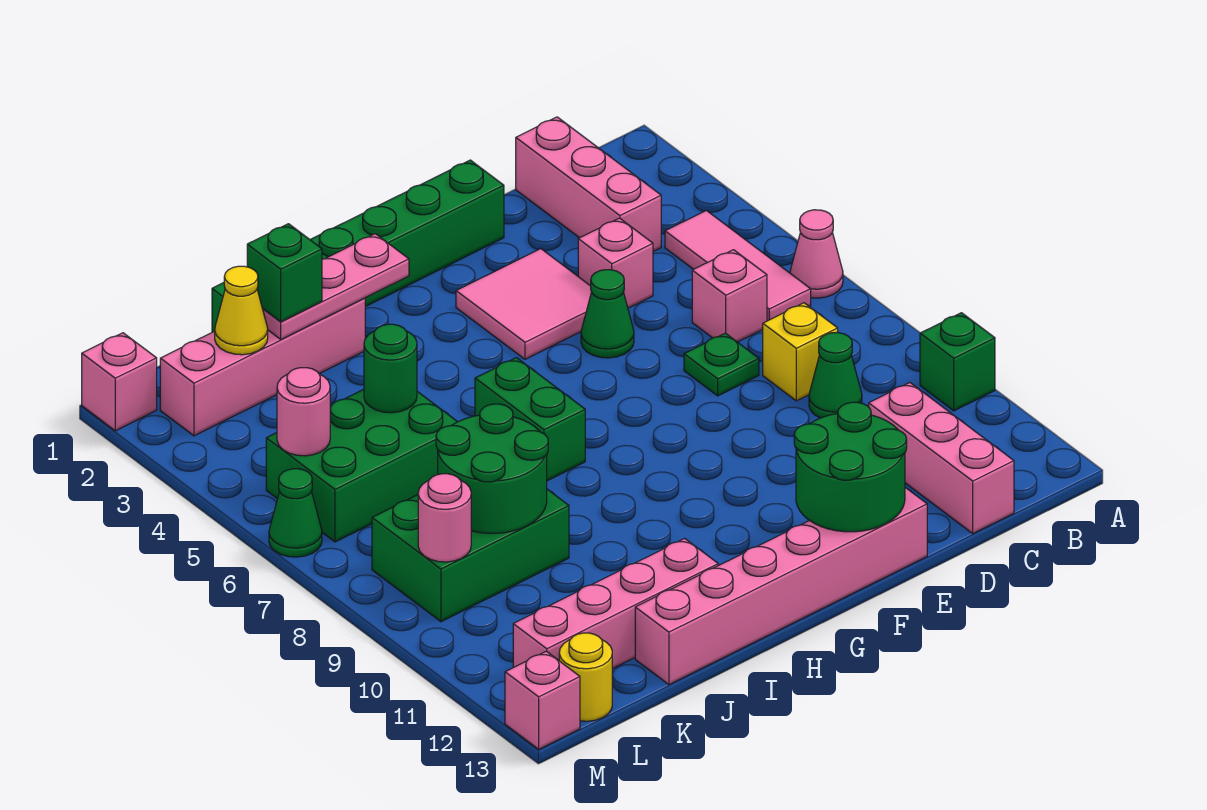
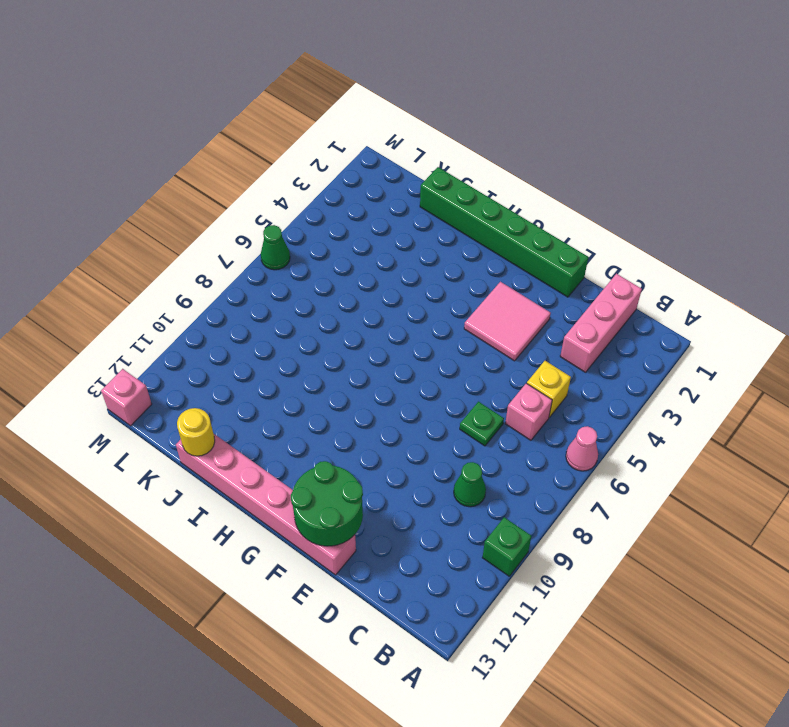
yellow brick C5 level 1 -> yellow brick C8 level 1
yellow round brick J13 level 2 -> yellow round brick L13 level 1
none -> pink tile B4:B6 level 1
none -> pink brick C11:C13 level 1
none -> pink brick D4 level 1
none -> green cone E5 level 1

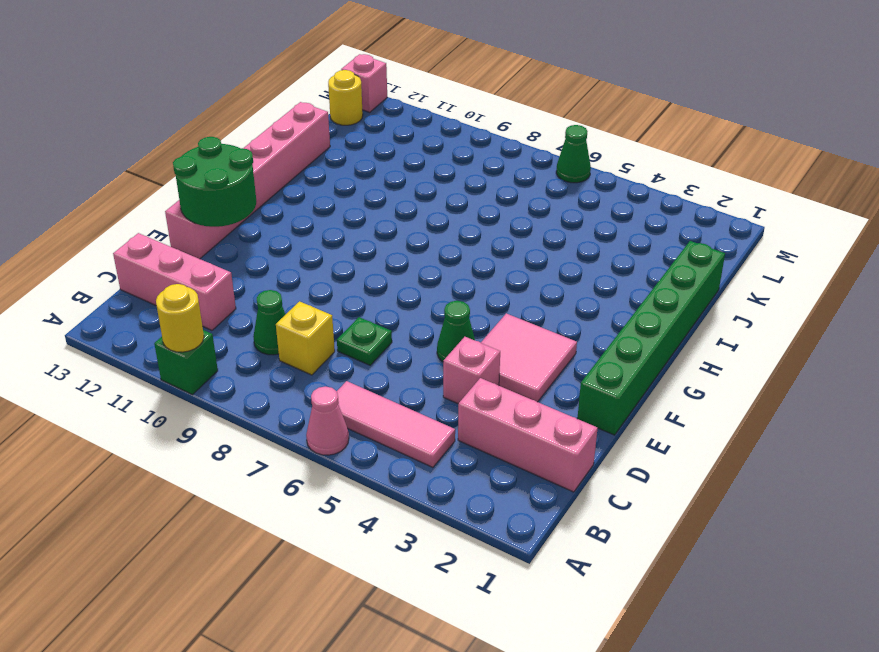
yellow round brick A10 level 2 -> none
none -> pink brick C6 level 1
none -> green brick H6:H7 level 1
none -> pink brick I2:L2 level 1
none -> pink brick I12:L12 level 1

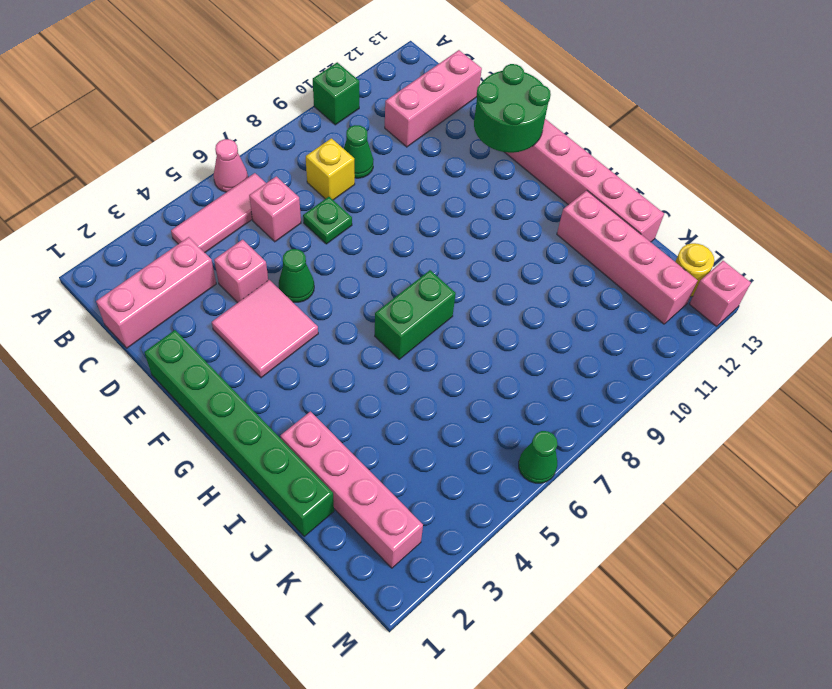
none -> green brick J5:L6 level 1
none -> green brick J8:L9 level 1
none -> pink brick M1 level 1
none -> pink plate H2:J2 level 2

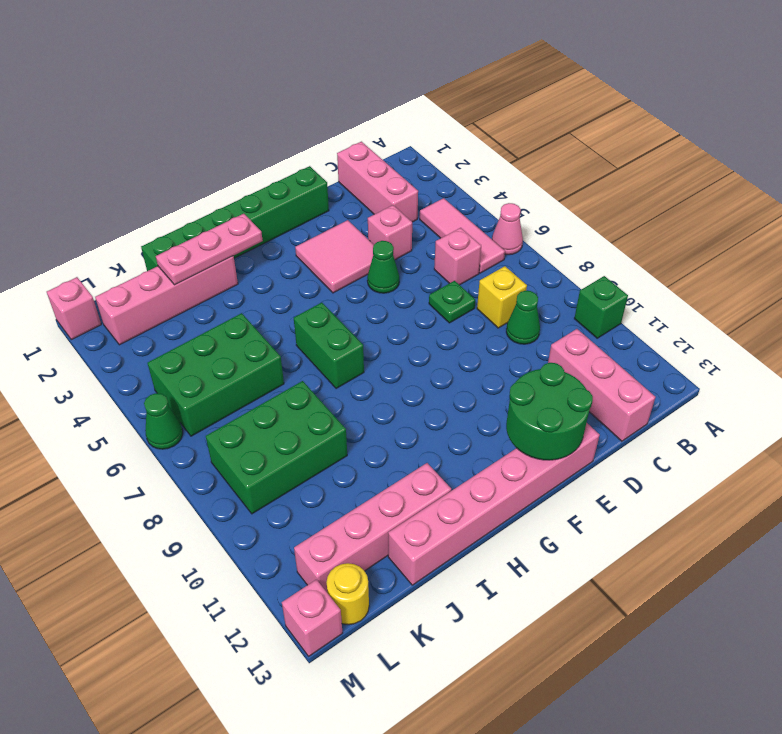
none -> green round brick J5 level 2
none -> green round brick J8:K9 level 2
none -> yellow cone K2 level 2
none -> pink round brick L5 level 2

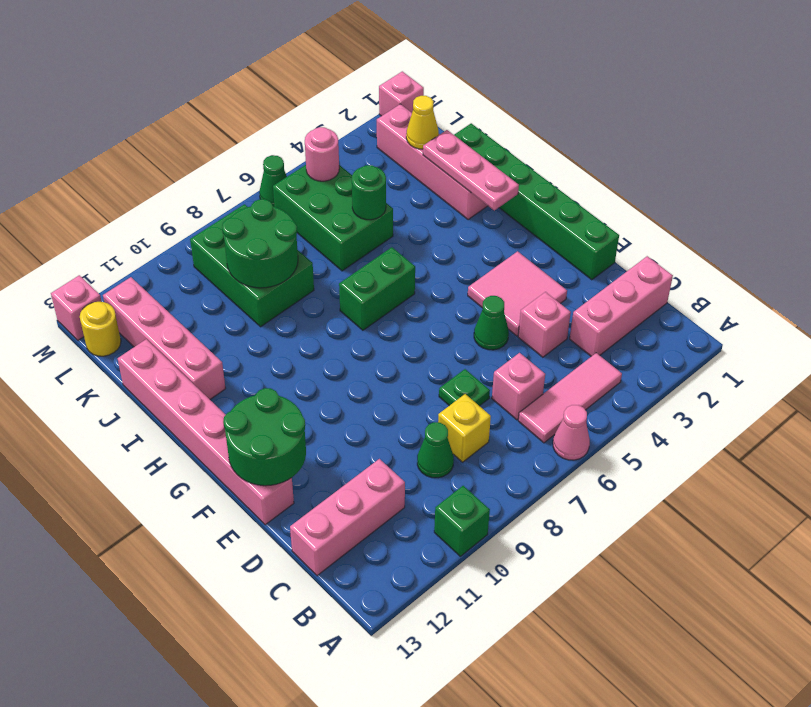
none -> pink round brick L9 level 2
none -> green brick J2 level 3

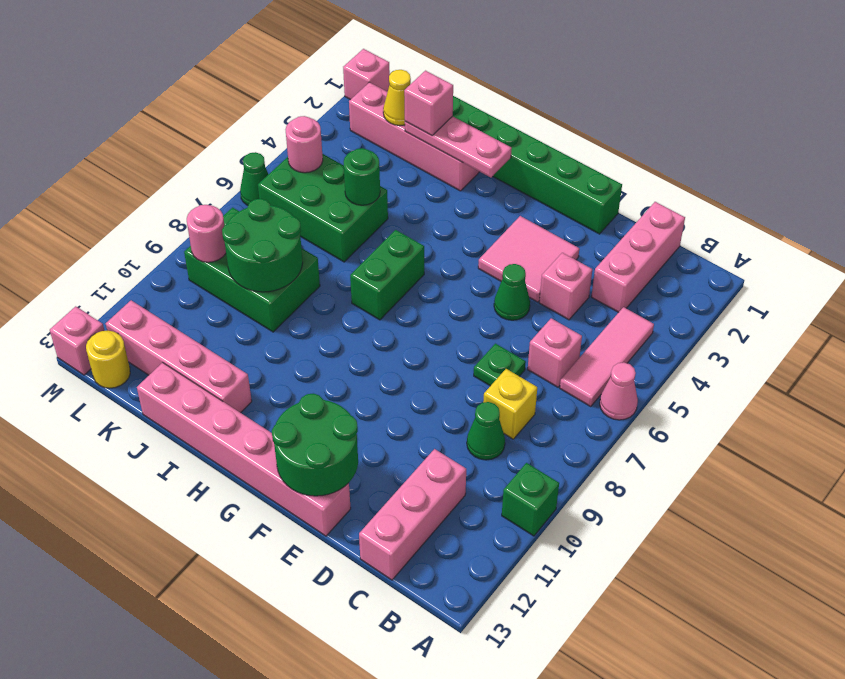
pink brick J2 level 3 -> green brick J2 level 3

